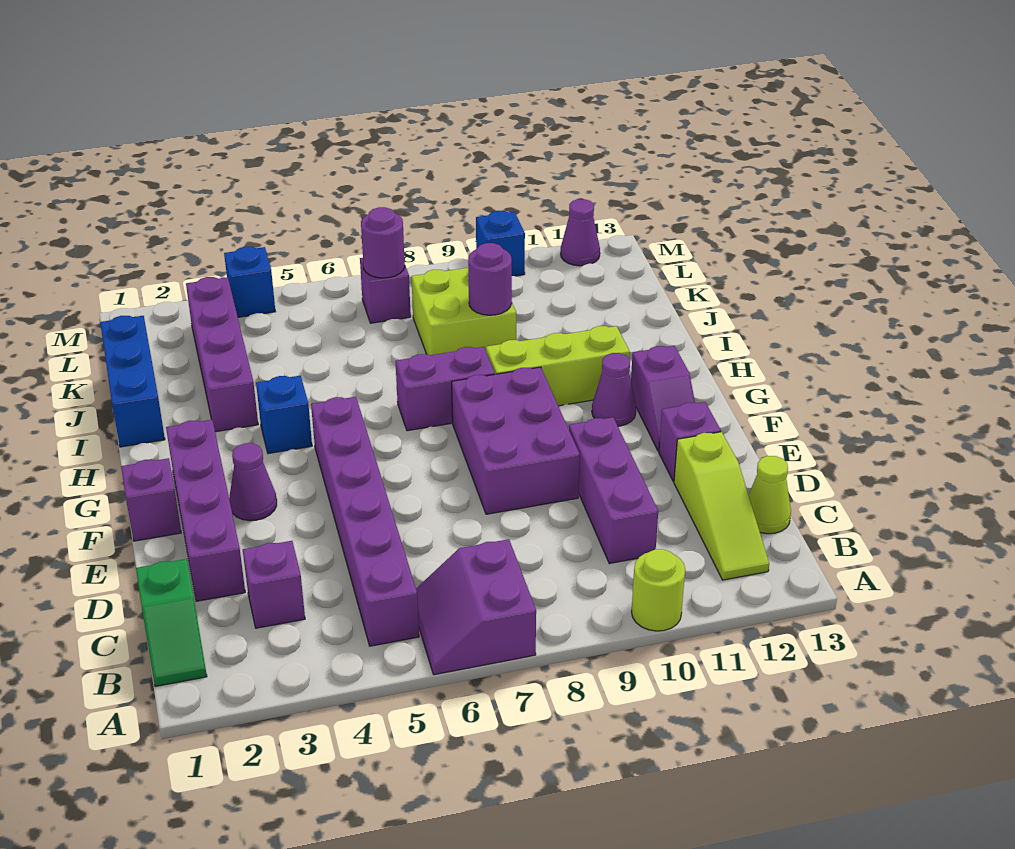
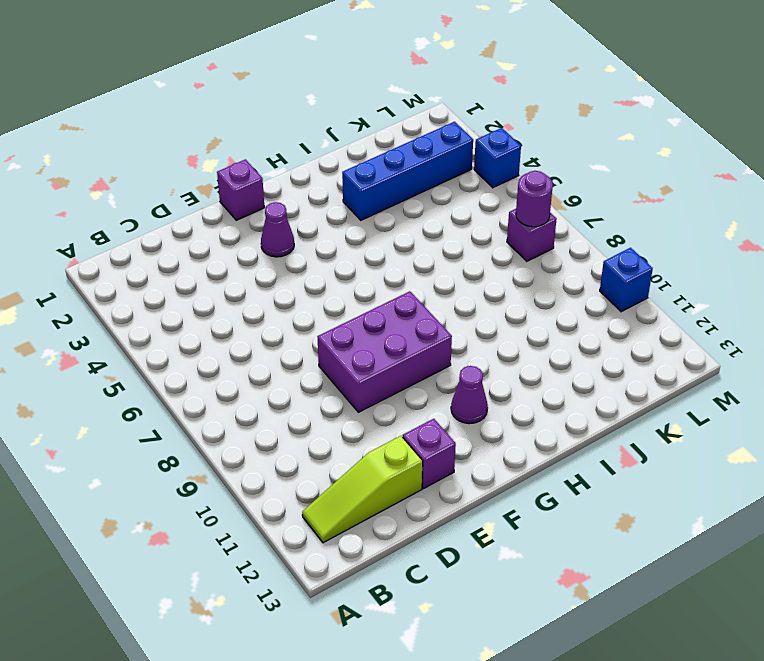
blue brick I3:L3 level 1 -> purple brick I3:L3 level 1
none -> purple slope A6:B7 level 1 top 7
none -> lime round brick A10 level 1
none -> green slope B1:C1 level 1 top C

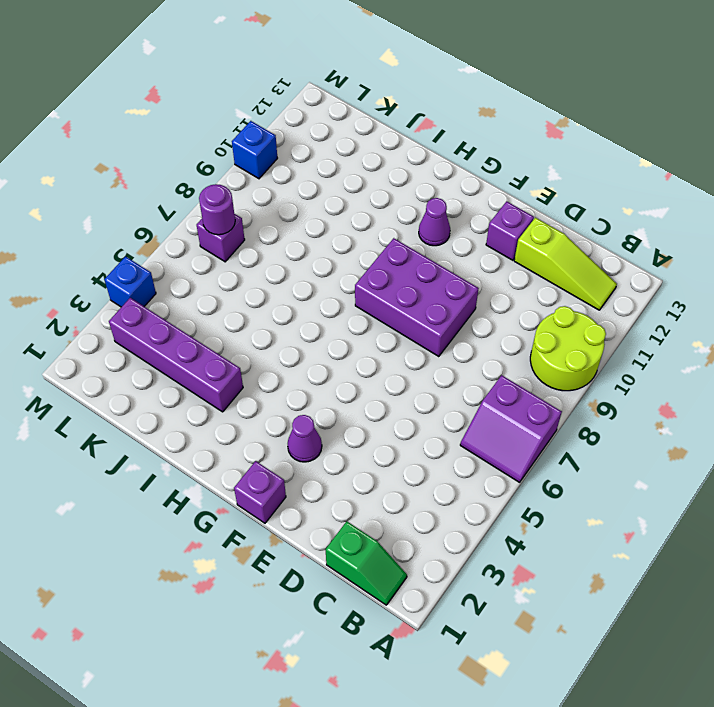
lime round brick A9:B10 level 1 -> lime round brick A10 level 1
none -> purple brick B5:G5 level 1
none -> purple brick C3 level 1
none -> purple brick C10:E10 level 1

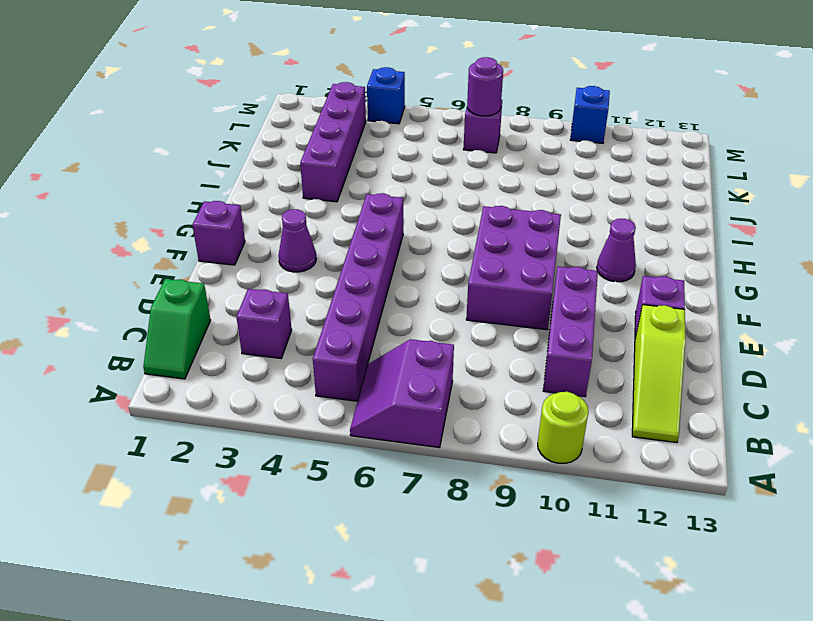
none -> lime cone C13 level 1
none -> purple brick D2:G2 level 1
none -> purple slope F12:G12 level 1 top G

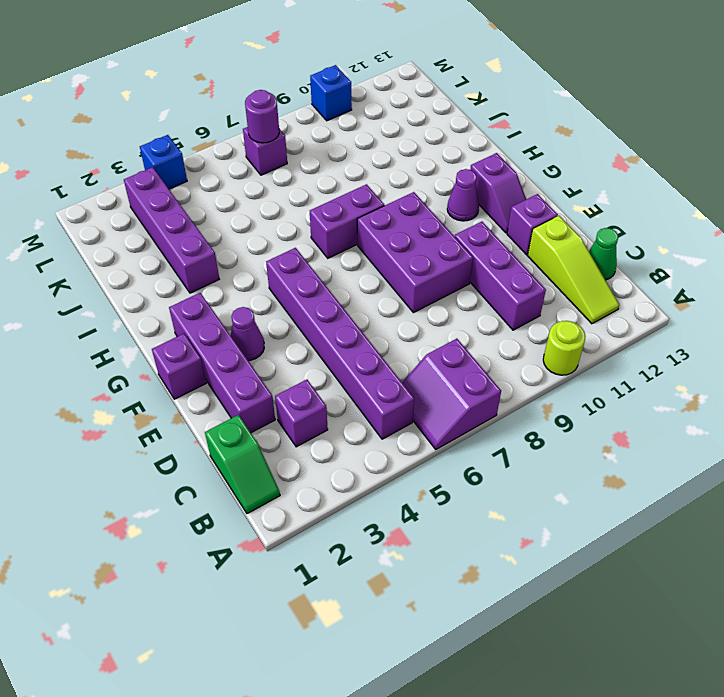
green cone C13 level 1 -> lime cone C13 level 1
none -> blue brick H4 level 1
none -> lime brick H9:H11 level 1
none -> blue brick I1:K1 level 1

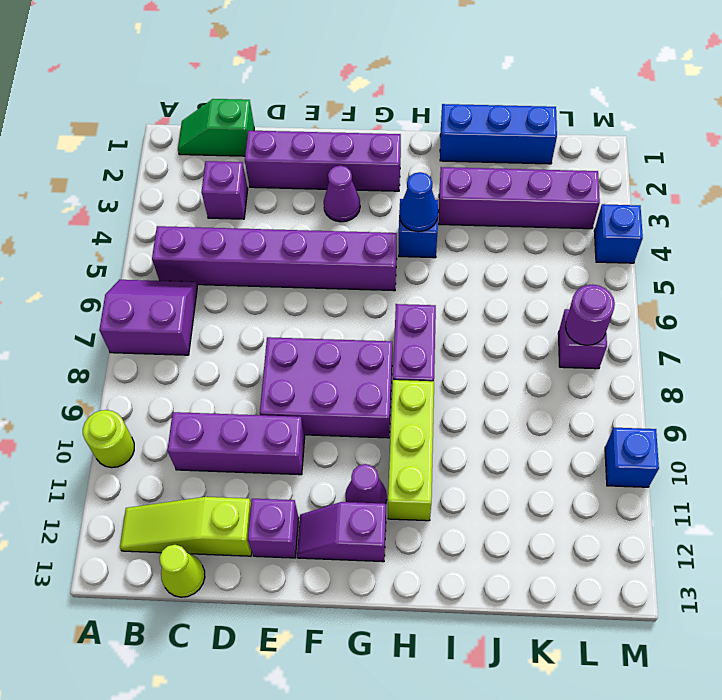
blue cone H4 level 2 -> none
none -> purple brick F1 level 1
none -> lime brick J8:K9 level 1
none -> purple cone M12 level 1

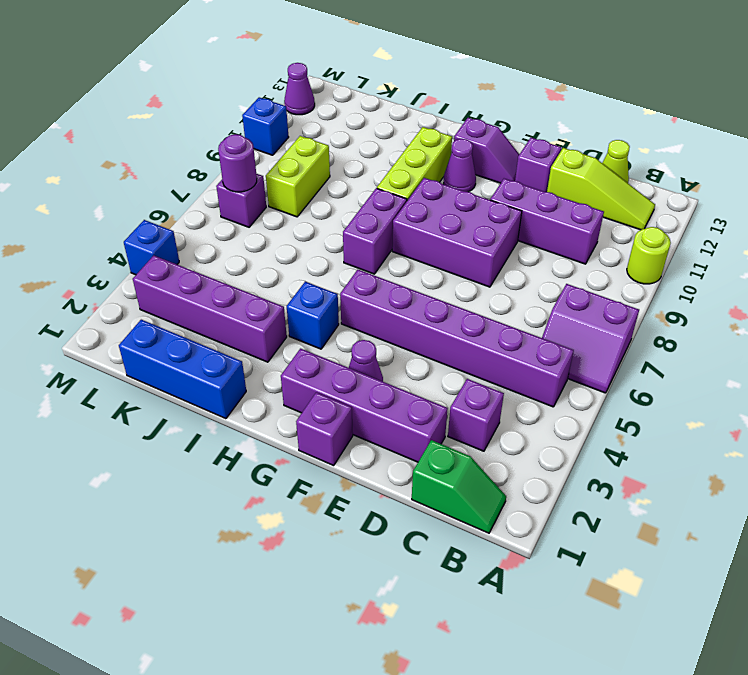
lime brick K8:K9 level 1 -> lime brick J8:K9 level 1
none -> purple round brick J9 level 2

